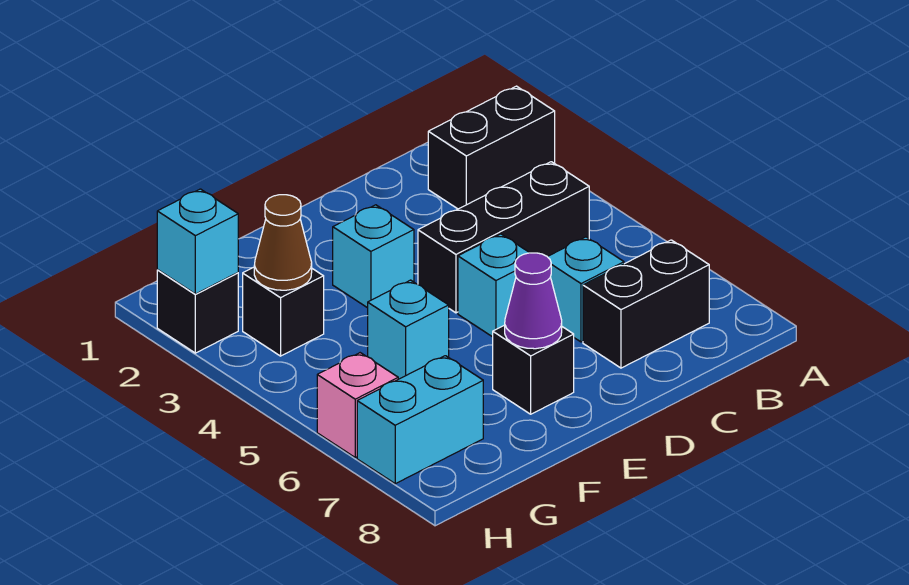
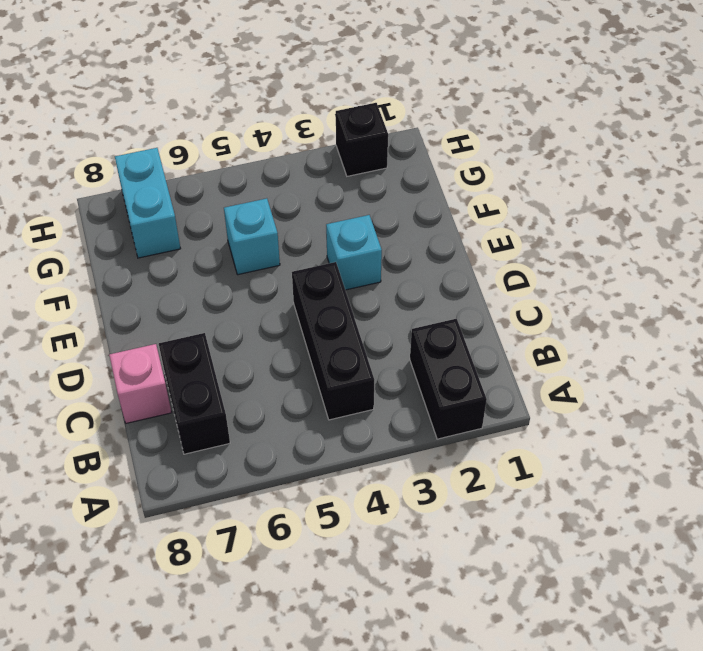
pink brick C8 level 1 -> pink brick H6 level 1
none -> cyan brick C6 level 1
none -> cyan brick D5 level 1
none -> black brick E7 level 1

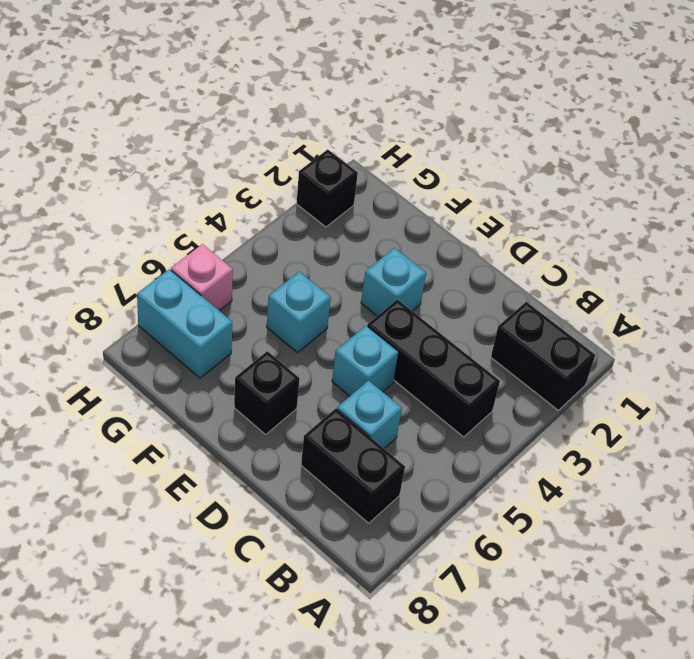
none -> black brick G3 level 1
none -> purple cone E7 level 2
none -> brown cone G3 level 2

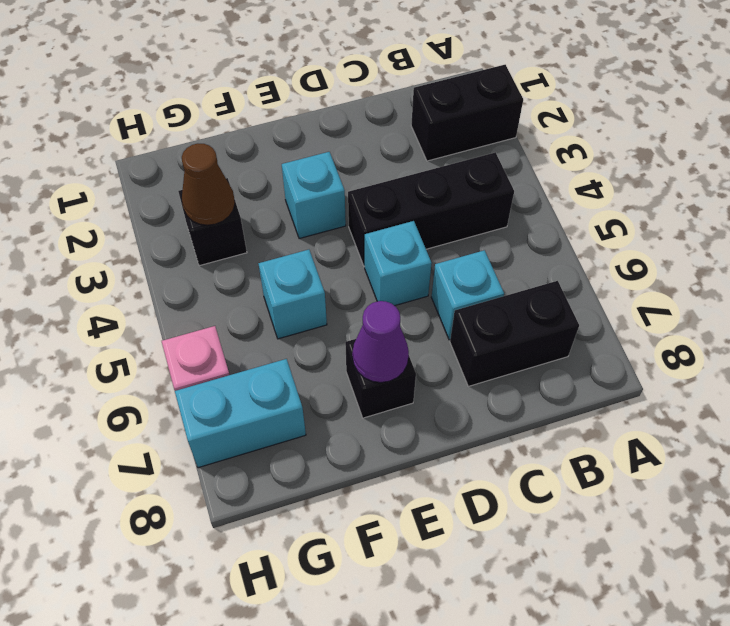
none -> black brick H2 level 1
none -> cyan brick H2 level 2

